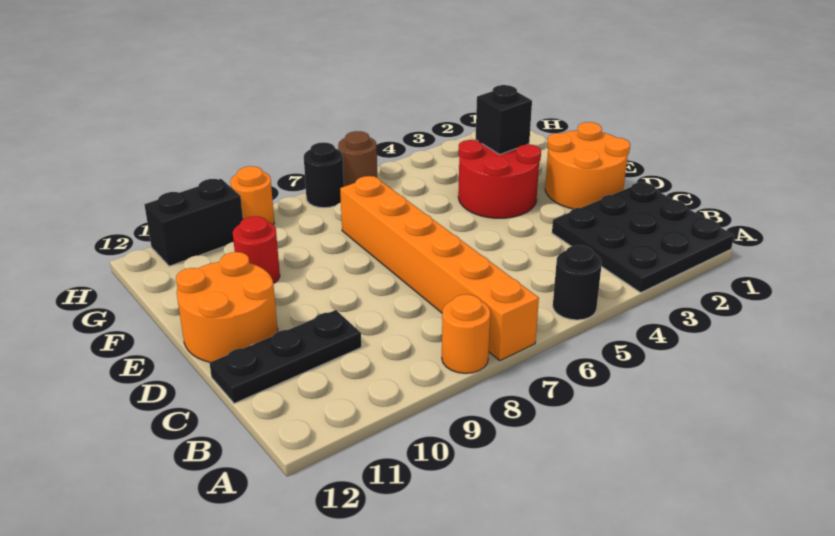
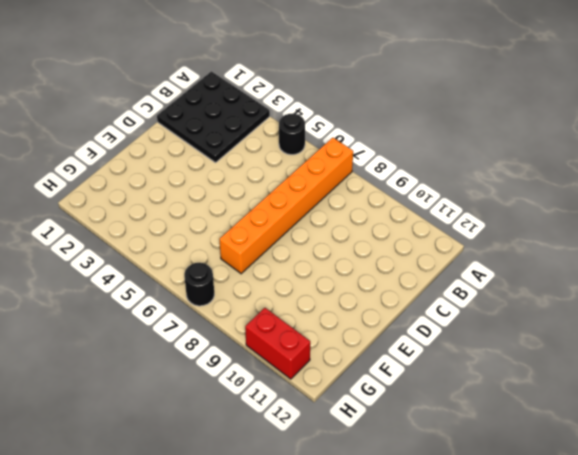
red brick H10:H11 level 1 -> black brick H10:H11 level 1
none -> orange round brick A8 level 1
none -> black plate C10:C12 level 1
none -> orange round brick D1:E2 level 1

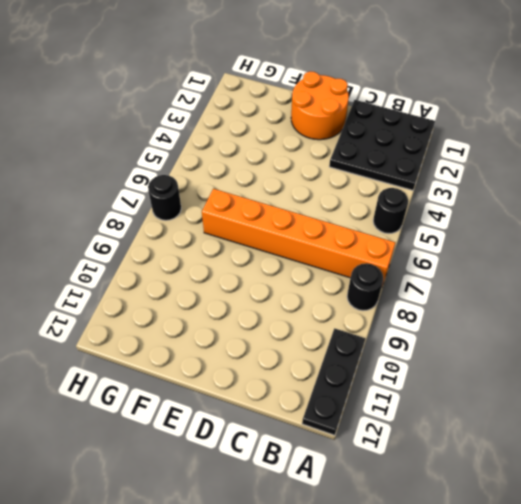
black round brick A8 level 1 -> orange round brick A8 level 1
black plate A10:A12 level 1 -> black plate C10:C12 level 1
none -> orange round brick D11:E12 level 1
none -> red round brick E3:F4 level 1
none -> red round brick F10 level 1

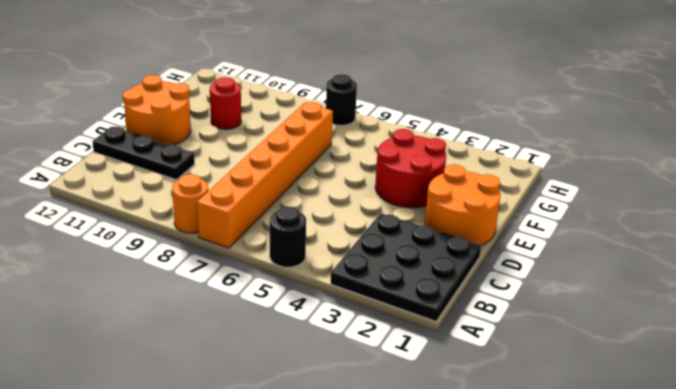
none -> brown round brick H6 level 1
none -> orange round brick H9 level 1
none -> black brick H10:H11 level 1

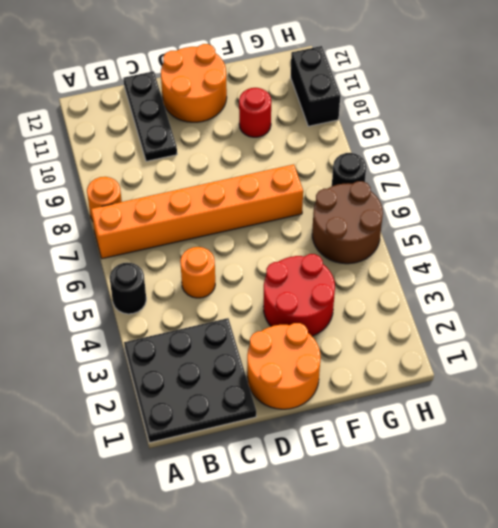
orange round brick C5 level 1 -> orange round brick H9 level 1
brown round brick G5:H6 level 1 -> brown round brick H6 level 1
none -> black brick F3 level 2

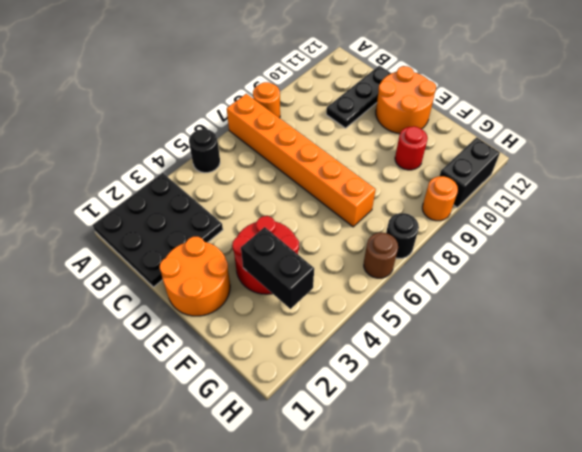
black brick F3:G3 level 2 -> black brick F3 level 2

